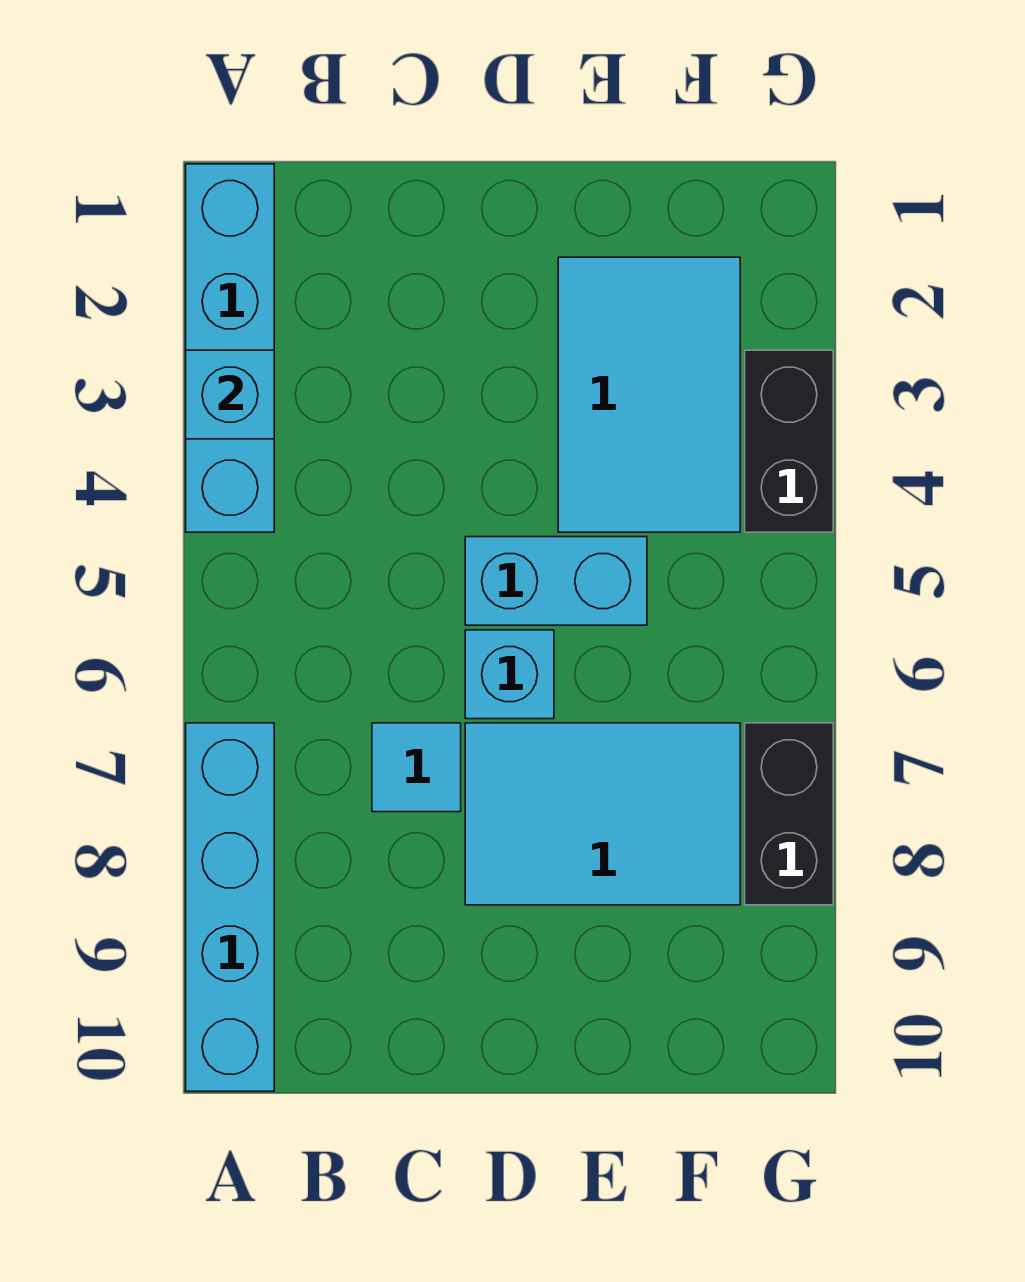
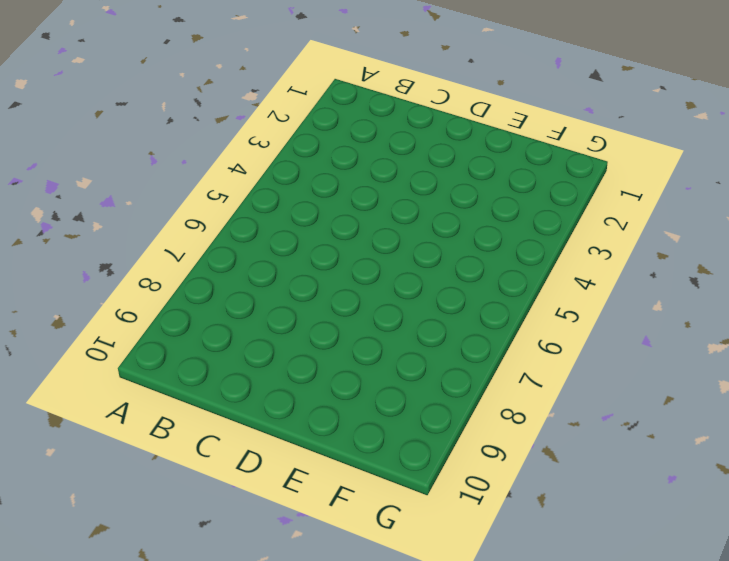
none -> cyan brick A1:A4 level 1
none -> cyan brick A7:A10 level 1

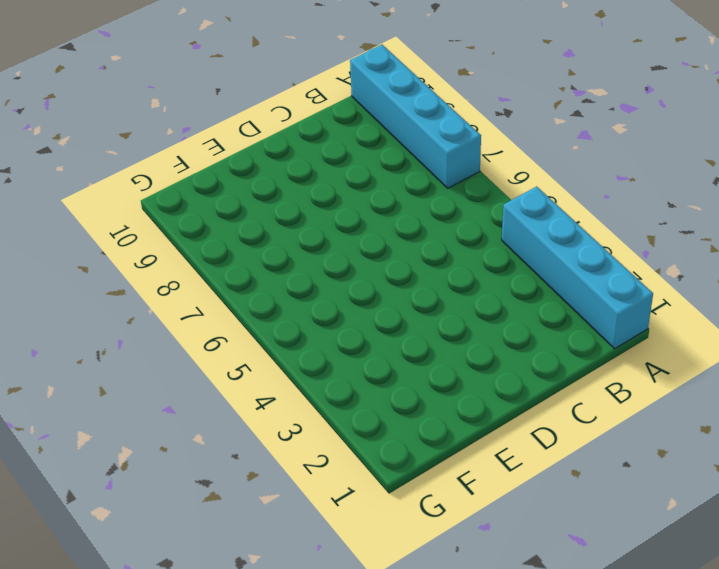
none -> cyan tile C7 level 1
none -> cyan brick D5:E5 level 1

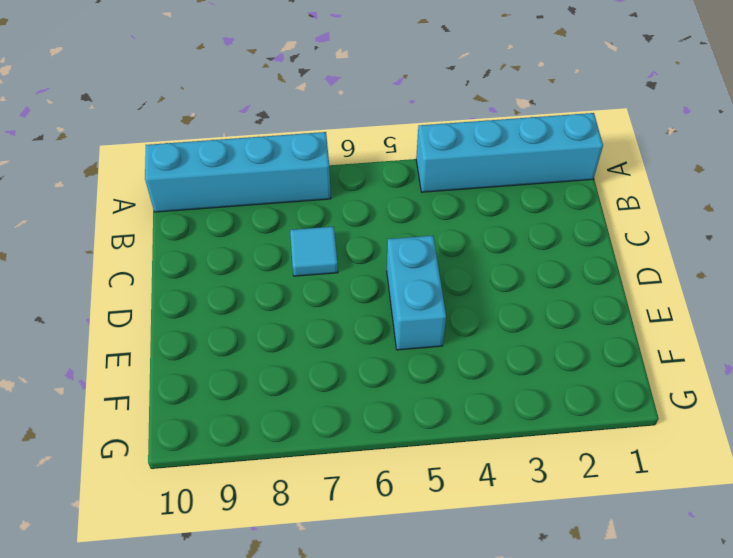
none -> cyan brick D6 level 1
none -> cyan tile D7:F8 level 1

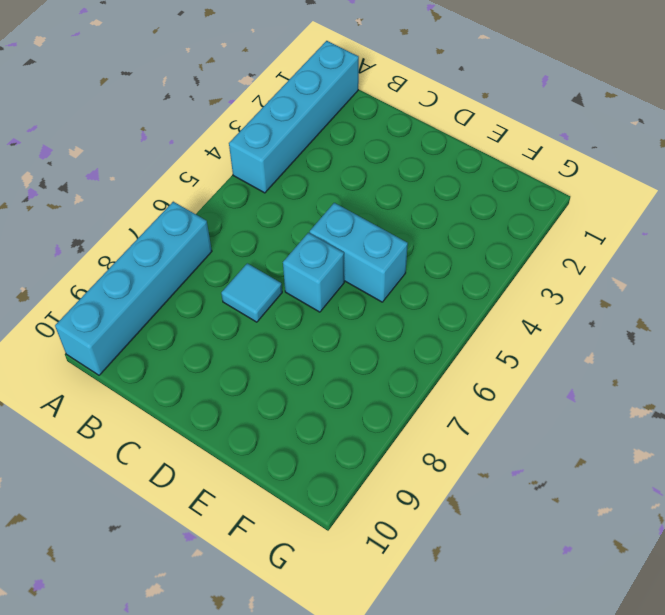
none -> cyan tile D7:F8 level 1
none -> cyan tile E2:F4 level 1

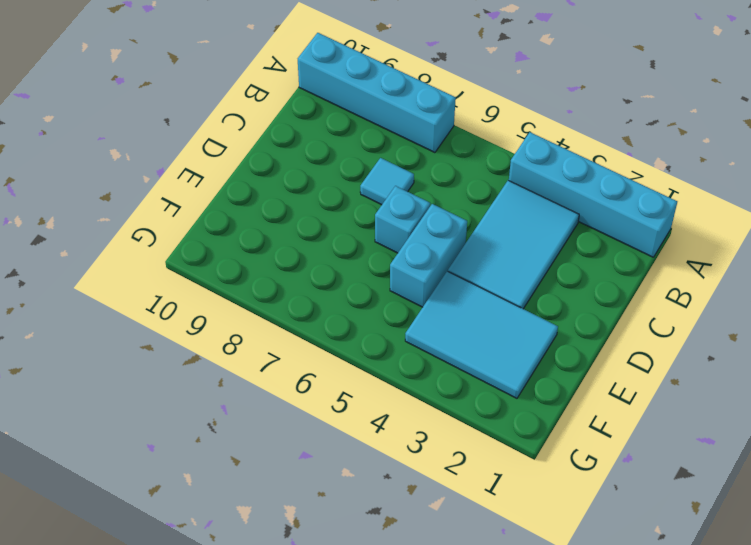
cyan tile B3:D4 level 1 -> cyan tile D7:F8 level 1
none -> black brick G3:G4 level 1
none -> black brick G7:G8 level 1

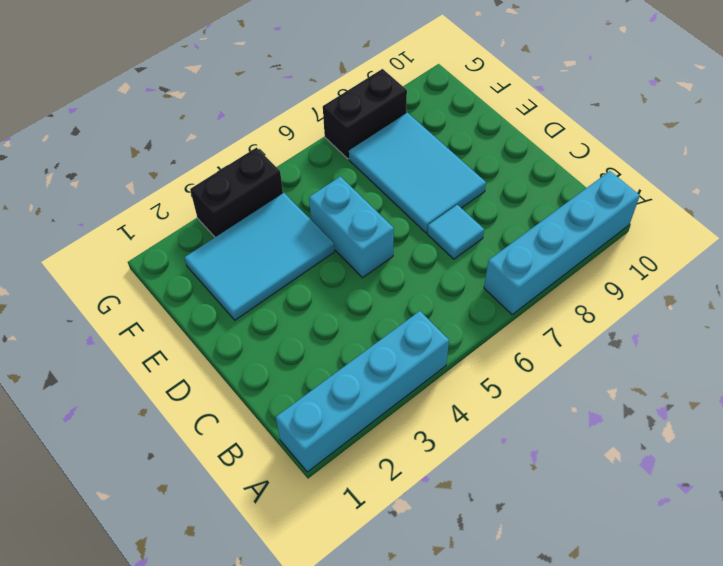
none -> cyan brick D6 level 1
none -> cyan brick A3 level 2

